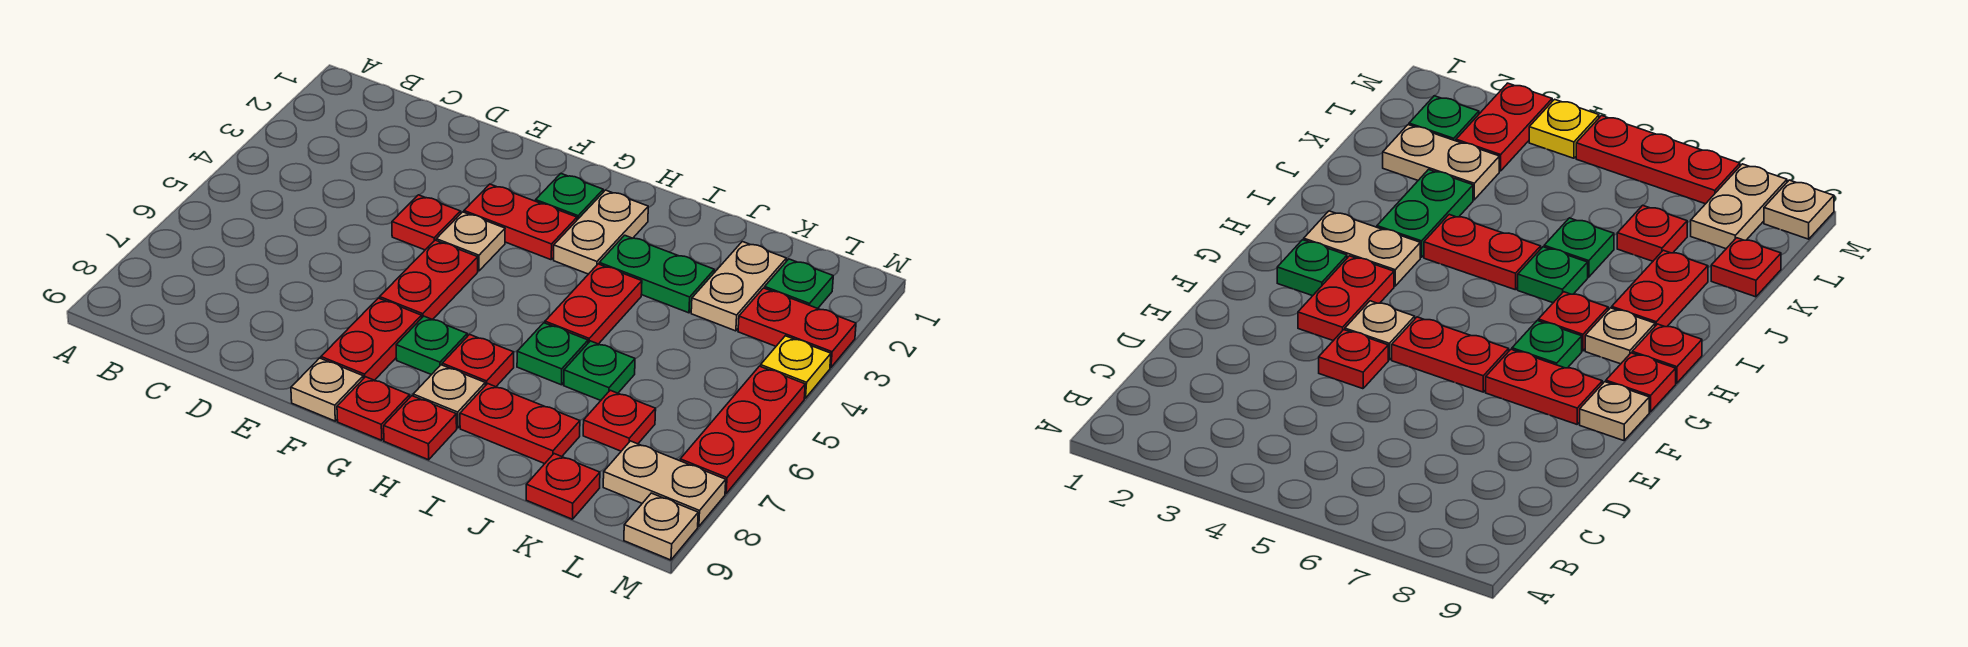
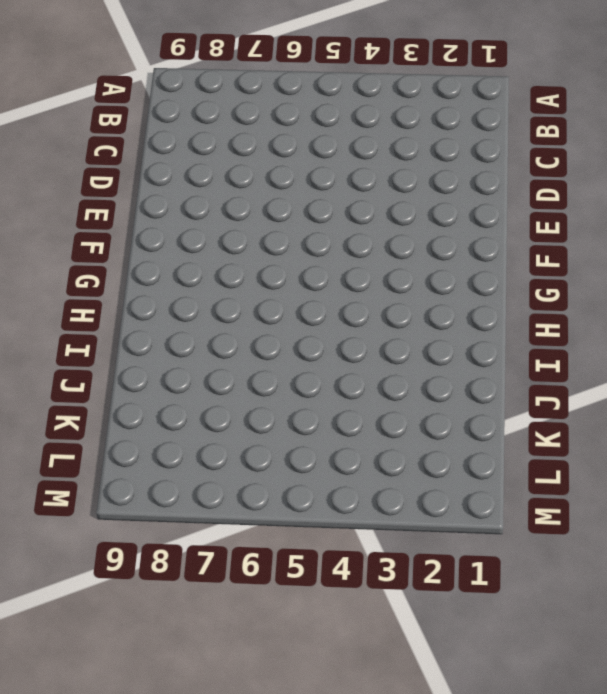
none -> red plate E4 level 1
none -> red plate F3:G3 level 1
none -> tan plate F4 level 1

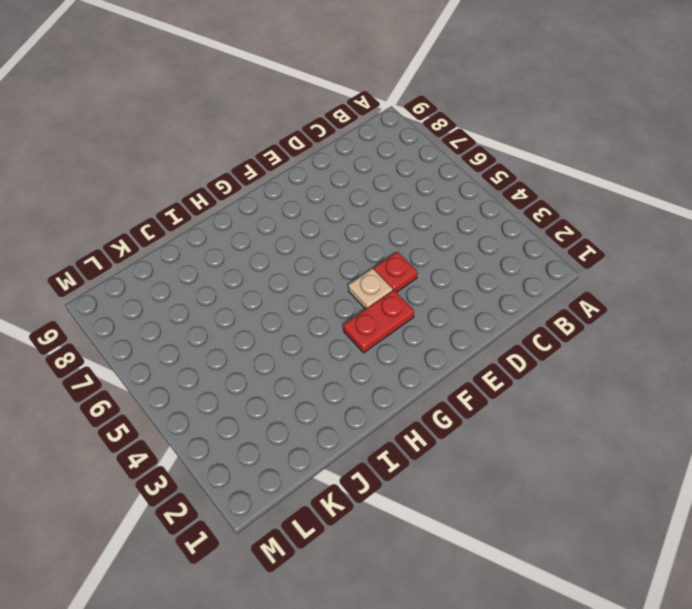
none -> red plate F5:F6 level 1
none -> red plate F7:F8 level 1
none -> tan plate F9 level 1

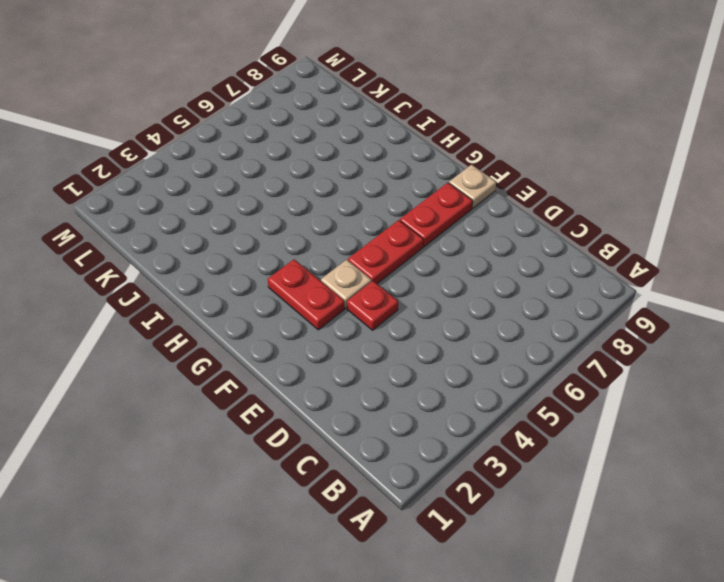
none -> green plate G2 level 1
none -> green plate G7 level 1
none -> red plate G9 level 1

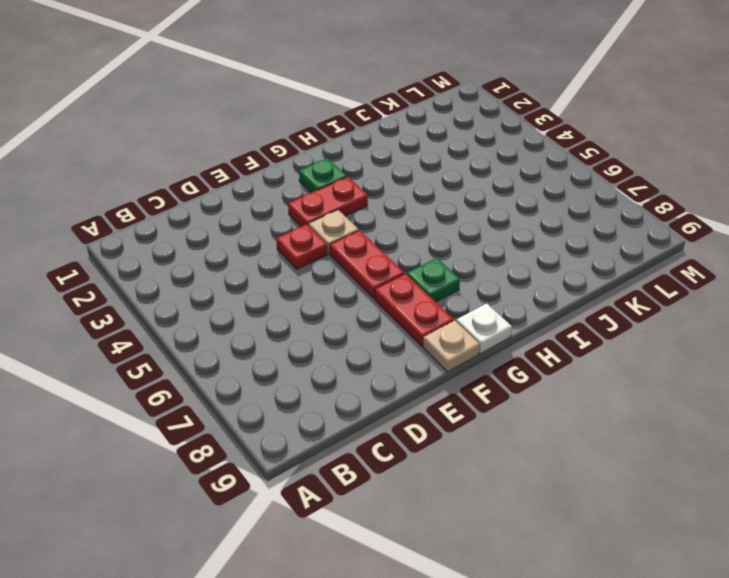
white plate G9 level 1 -> red plate G9 level 1
none -> tan plate H2:H3 level 1
none -> red plate H7 level 1
none -> tan plate H8 level 1

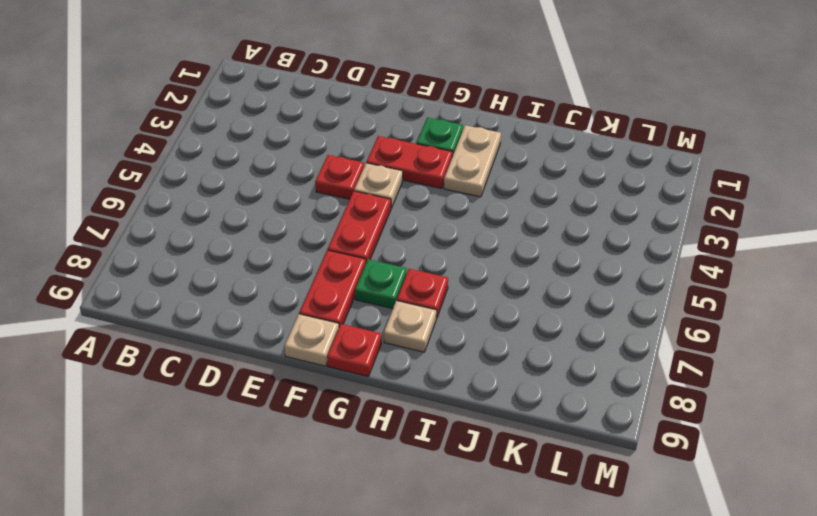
none -> red plate H9 level 1
none -> green plate I3:J3 level 1
none -> red plate I4:I5 level 1

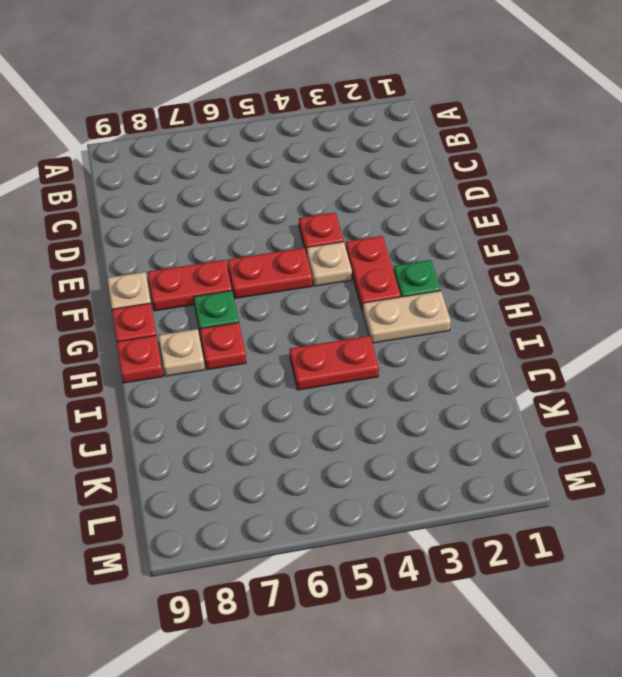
none -> green plate I3:J3 level 1
none -> green plate I6 level 1
none -> red plate I8:J8 level 1

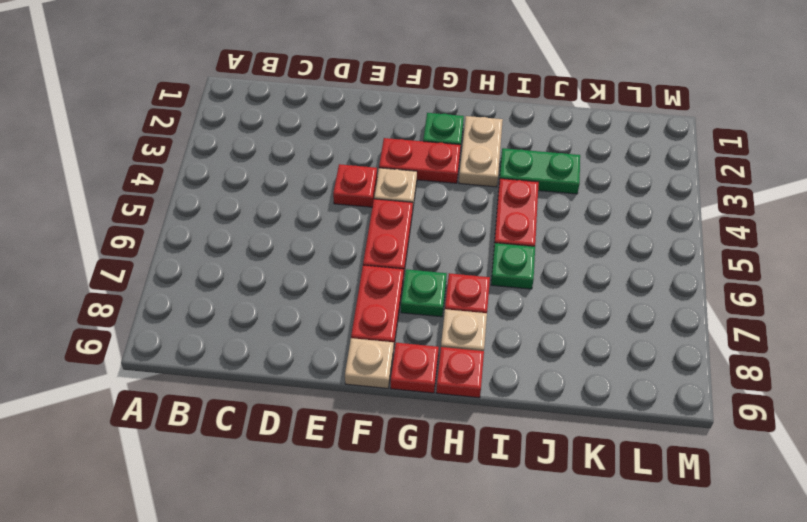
none -> red plate I8:J8 level 1
none -> green plate J6 level 1
none -> tan plate K2:K3 level 1

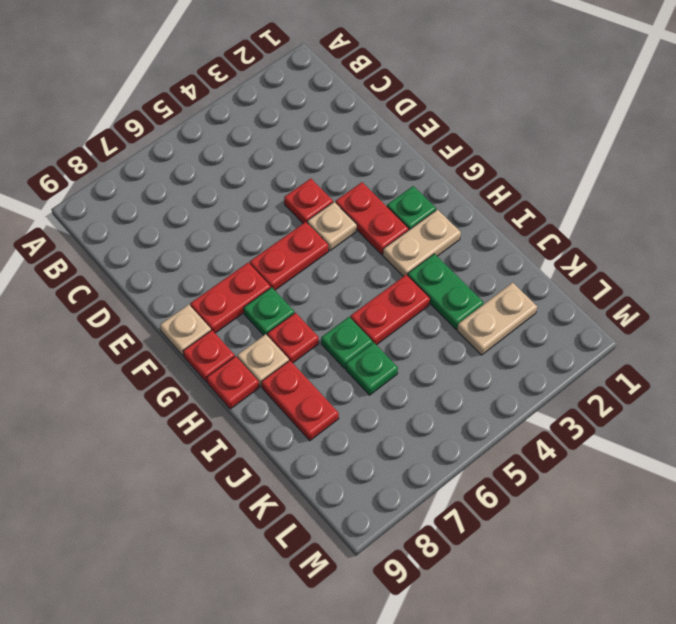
none -> red plate K7 level 1
none -> red plate K9 level 1
none -> green plate L2 level 1

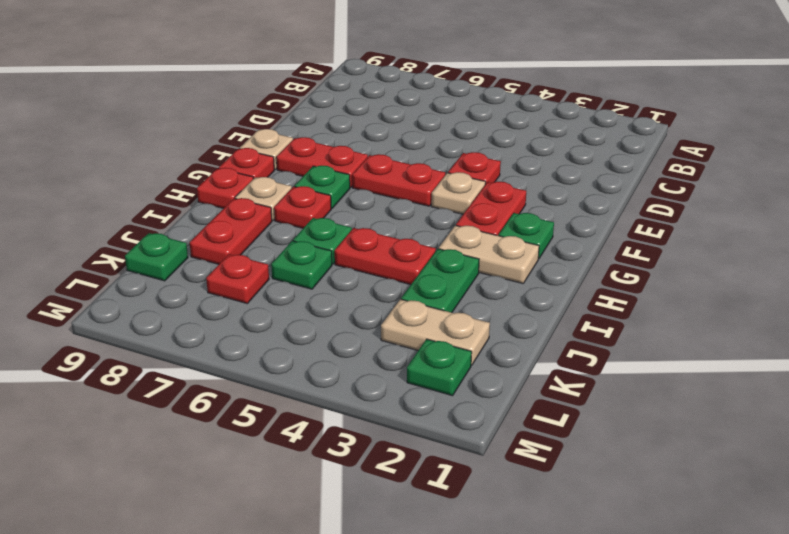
green plate K9 level 1 -> red plate K9 level 1
none -> red plate L3:M3 level 1
none -> tan plate L8:M8 level 1
none -> yellow plate M4 level 1

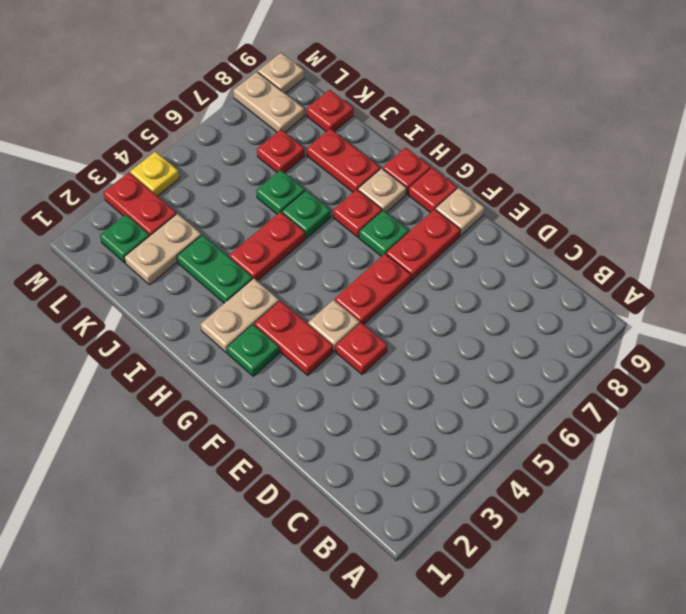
none -> red plate M5:M7 level 1

